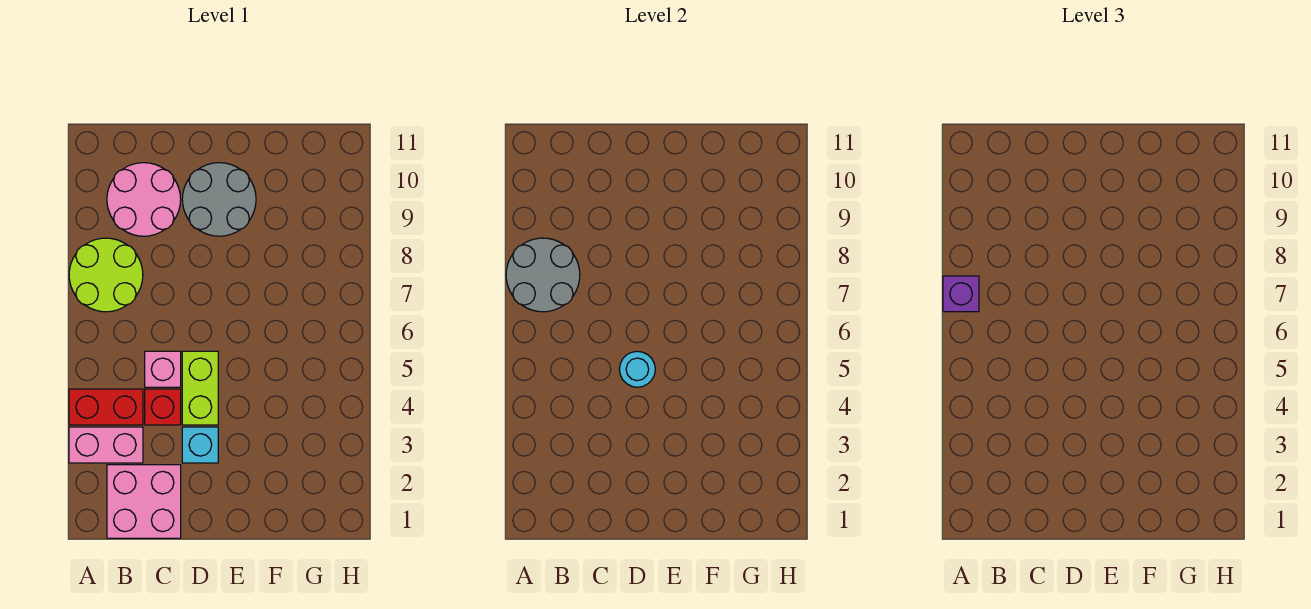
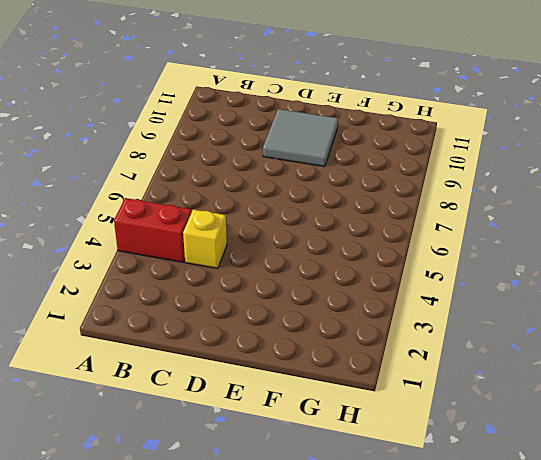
yellow brick C4 level 1 -> red brick C4 level 1
grey tile D9:E10 level 1 -> grey round brick D9:E10 level 1
none -> pink brick A3:B3 level 1
none -> lime round brick A7:B8 level 1
none -> pink brick B1:C2 level 1

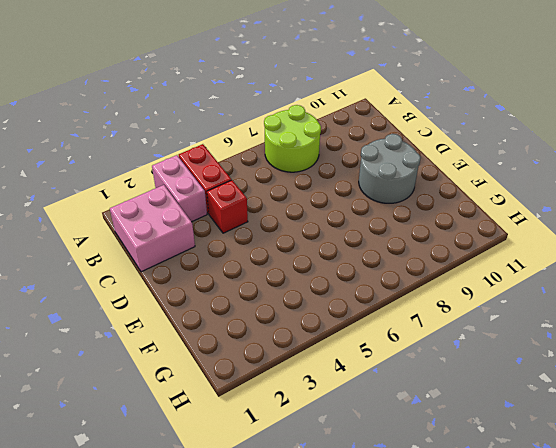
none -> pink round brick B9:C10 level 1
none -> pink brick C5 level 1
none -> cyan brick D3 level 1

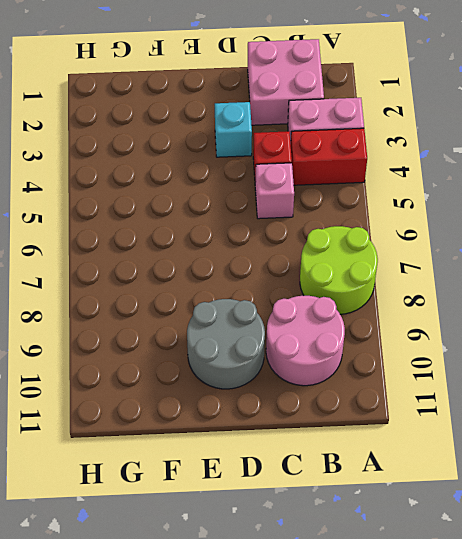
none -> lime brick D4:D5 level 1
none -> grey round brick A7:B8 level 2
none -> cyan round brick D5 level 2

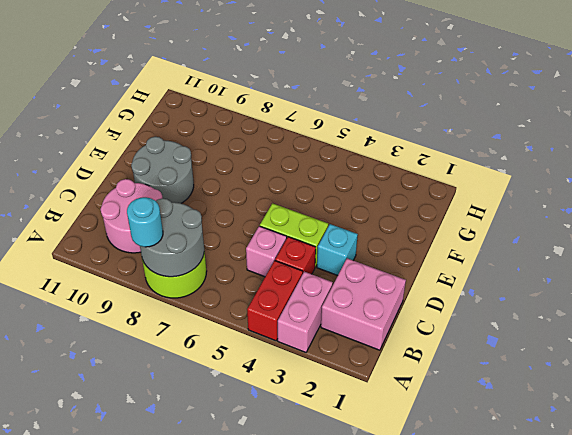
cyan round brick A8 level 3 -> cyan round brick D5 level 2
none -> purple brick A7 level 3

